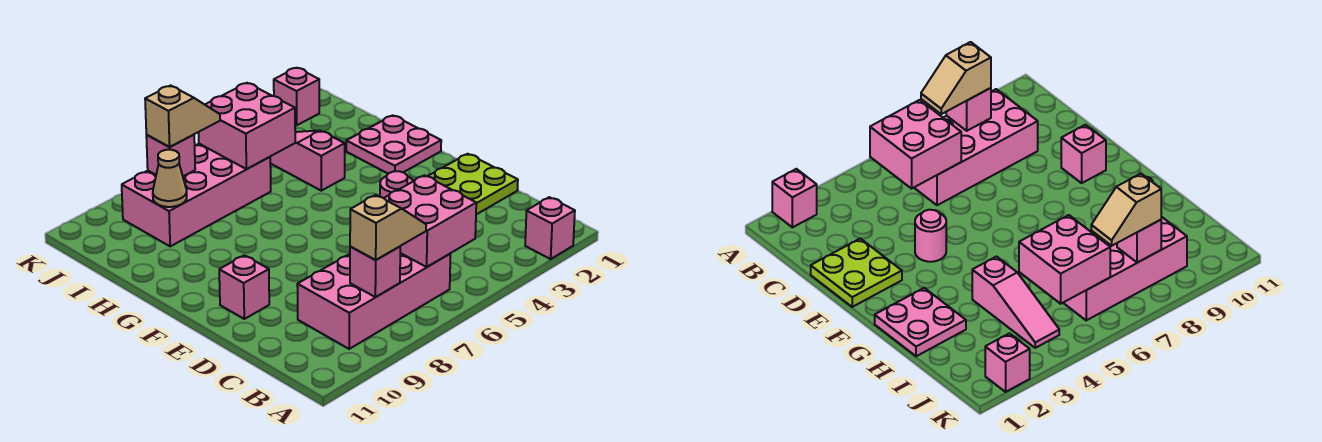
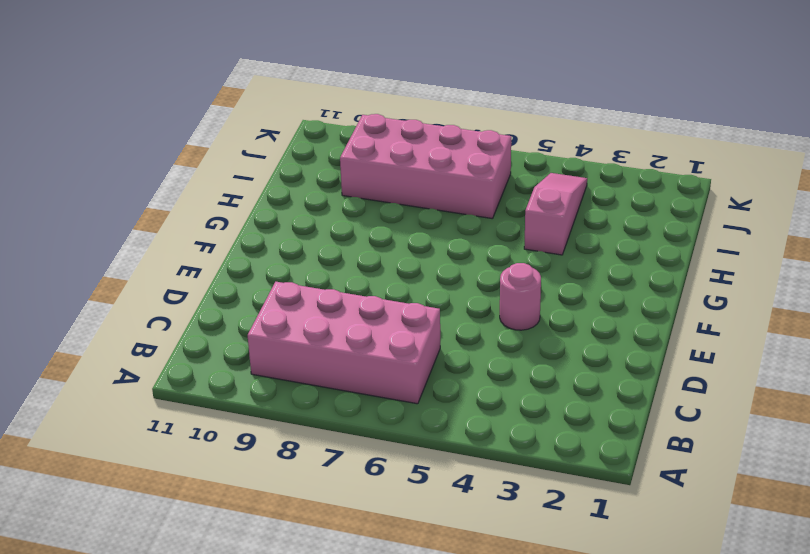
none -> pink brick A2 level 1
none -> lime plate D1:E2 level 1
none -> pink brick E10 level 1

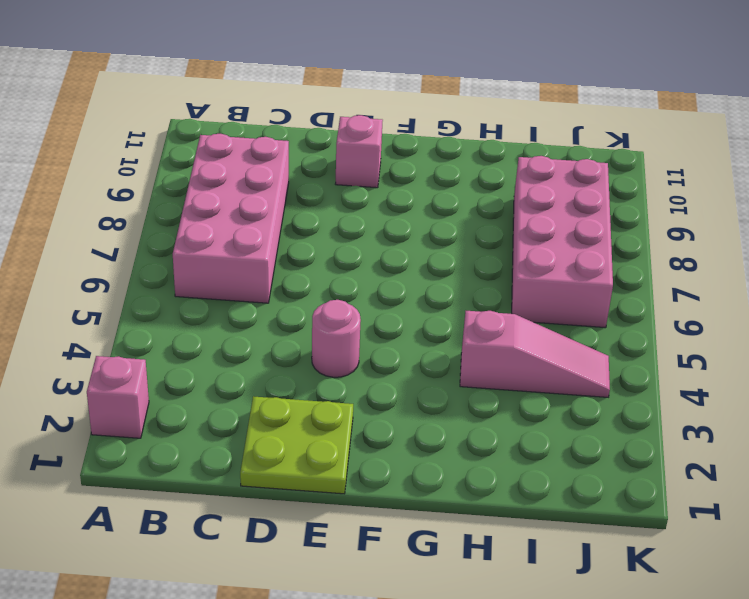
none -> pink plate G1:H2 level 1
none -> pink brick K2 level 1
none -> pink brick B5:C6 level 2

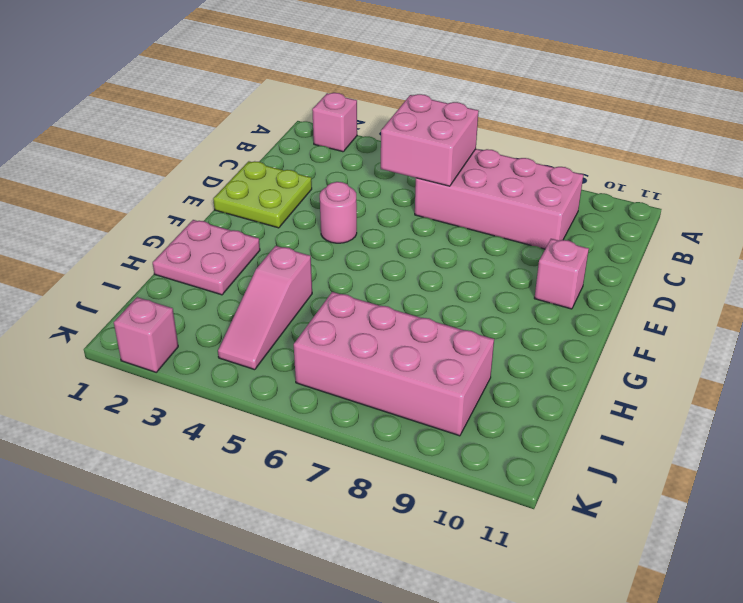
none -> pink brick B8 level 2
none -> pink brick I5:J6 level 2
none -> tan cone I9 level 2

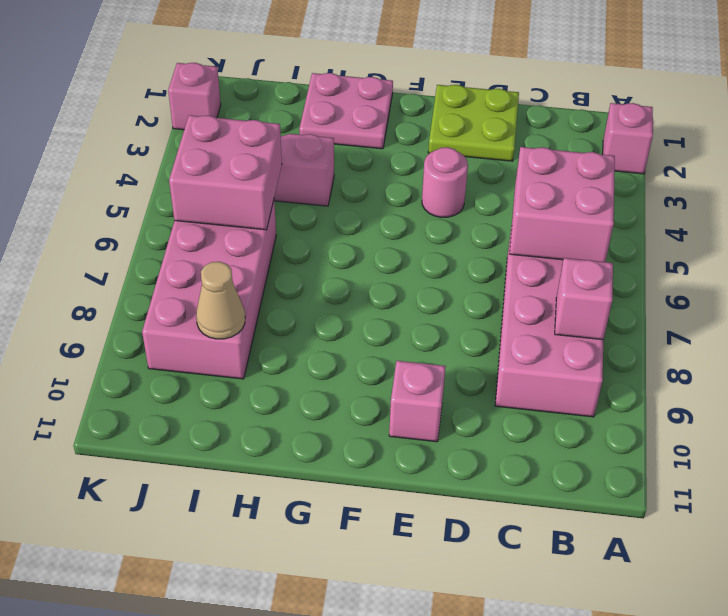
none -> pink brick J8 level 2
none -> tan slope B7:B8 level 3 top 8
none -> tan slope J7:J8 level 3 top 8

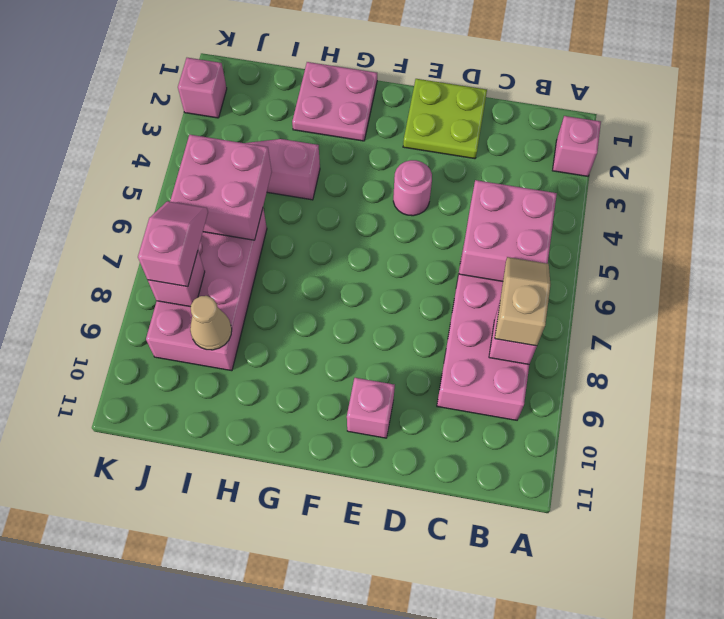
pink slope J7:J8 level 3 top 8 -> tan slope J7:J8 level 3 top 8

